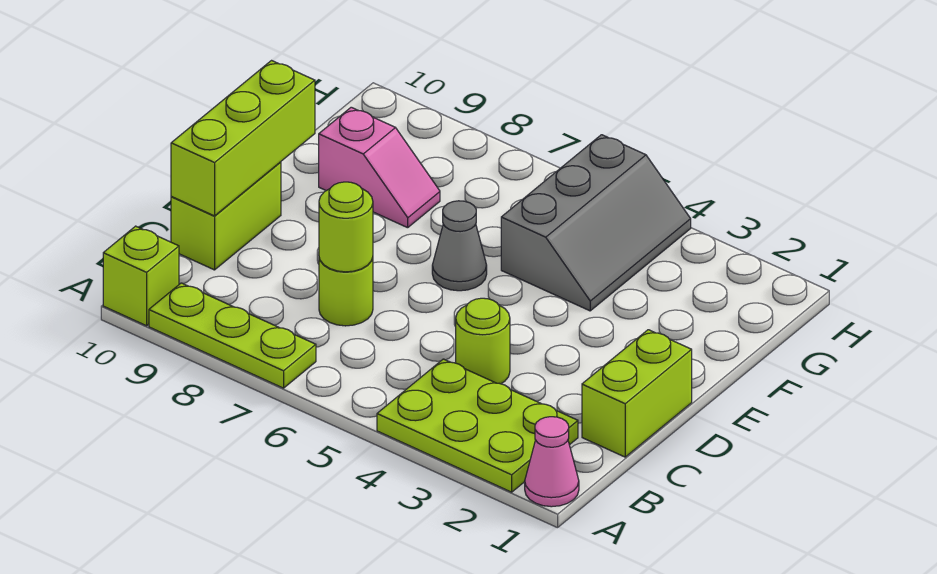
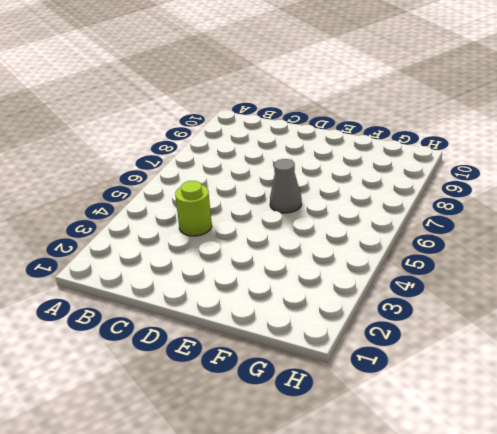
none -> pink cone A1 level 1
none -> lime plate A2:B4 level 1
none -> lime plate A7:A9 level 1

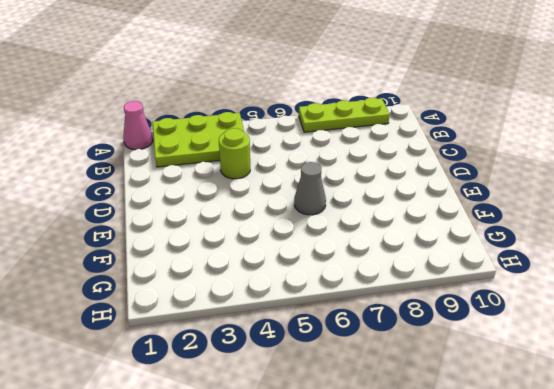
none -> lime brick A10 level 1
none -> lime brick C1:D1 level 1
none -> lime round brick C7 level 1

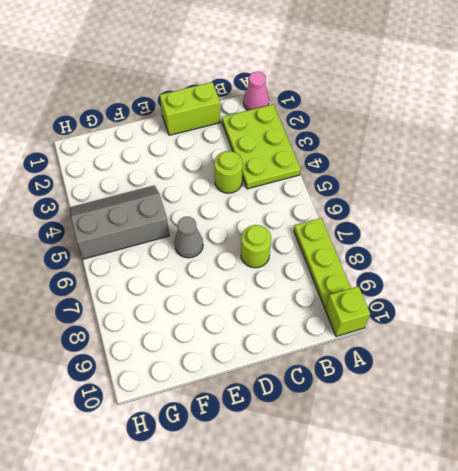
none -> lime brick C10:D10 level 1
none -> pink slope F8:F9 level 1 top 9
none -> lime round brick C7 level 2

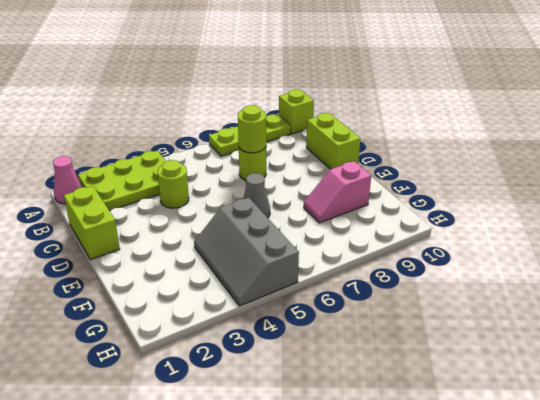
none -> lime brick C10:E10 level 2

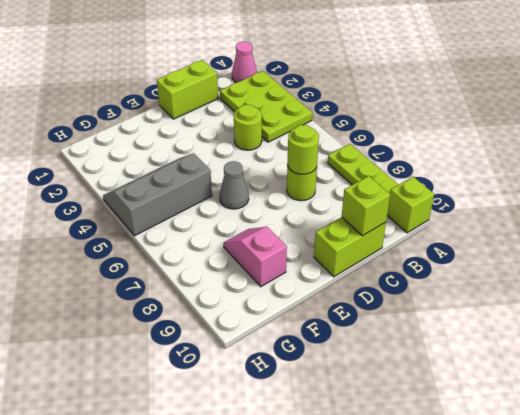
lime brick C10 level 2 -> lime brick C10:E10 level 2

